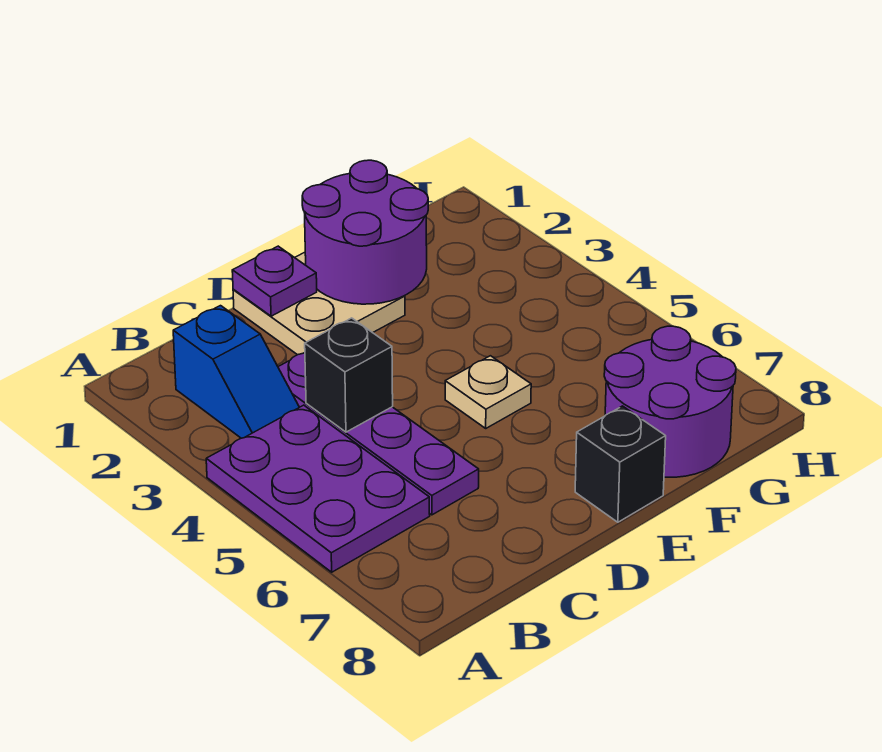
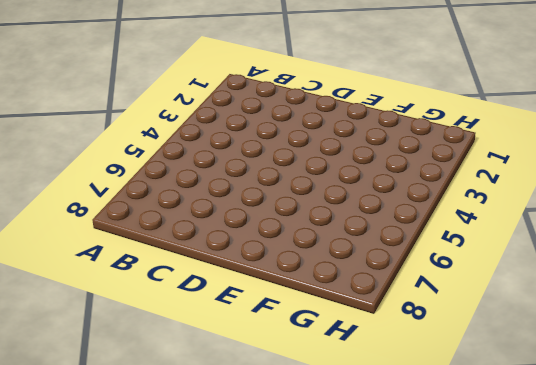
none -> purple plate A4:B6 level 1
none -> blue slope B2:B3 level 1 top 2

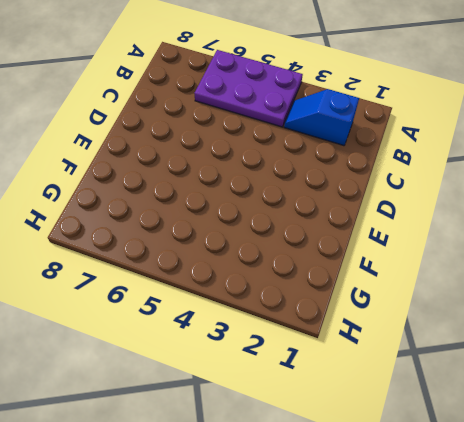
none -> purple plate C3:C6 level 1
none -> tan plate D1:E2 level 1

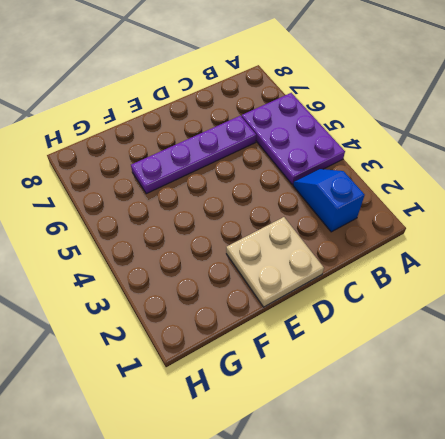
purple plate C6:F6 level 1 -> purple plate C3:C6 level 1
none -> tan plate E5 level 1
none -> black brick E8 level 1

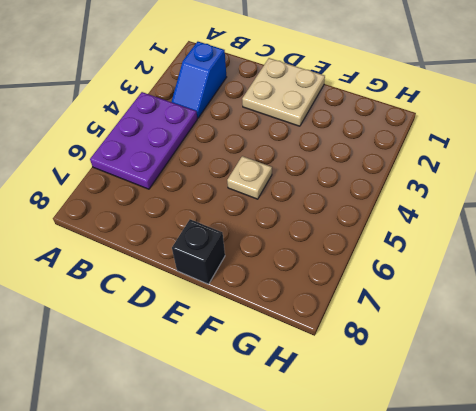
none -> purple plate C3:C6 level 1
none -> purple round brick F7:G8 level 1

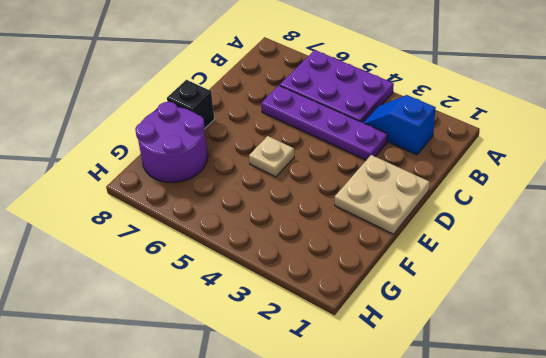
none -> black brick C4 level 2
none -> purple plate D1 level 2

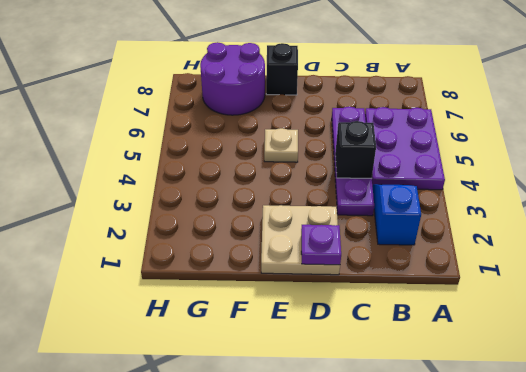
none -> purple round brick E1:F2 level 2

